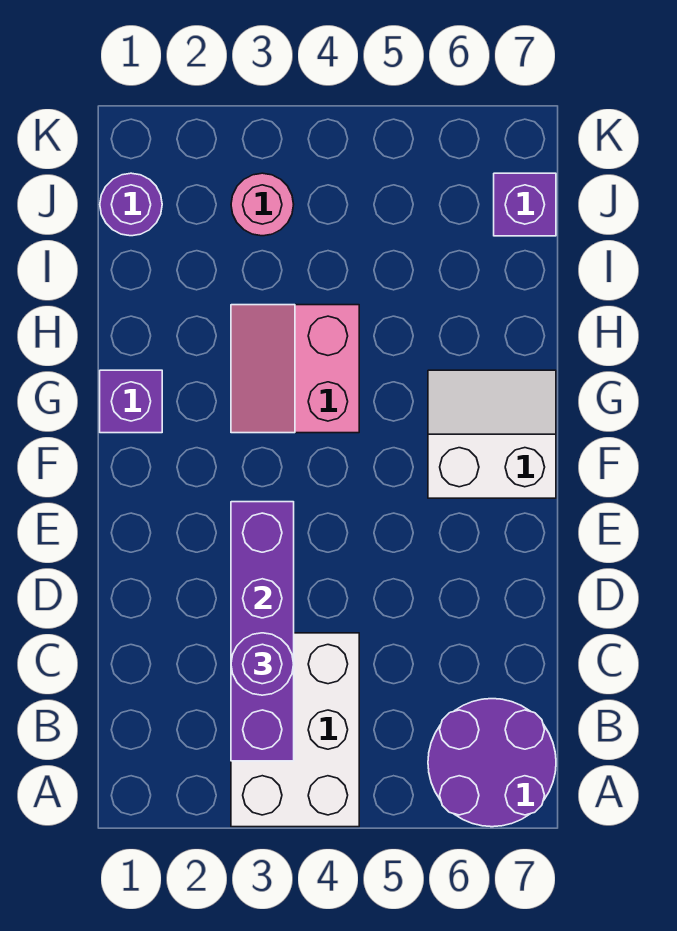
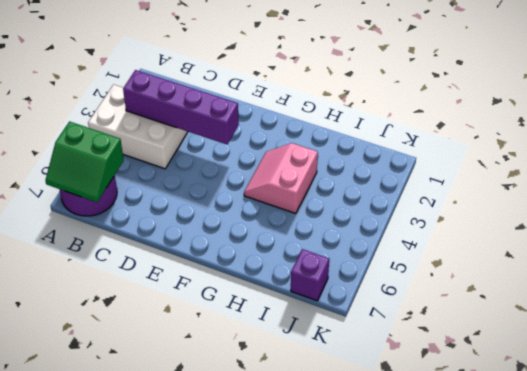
green slope A6:B7 level 2 top 6 -> none
pink slope G3:H4 level 1 top H -> pink slope G3:H4 level 1 top 4
none -> white slope F6:G7 level 1 top F
none -> purple brick G1 level 1

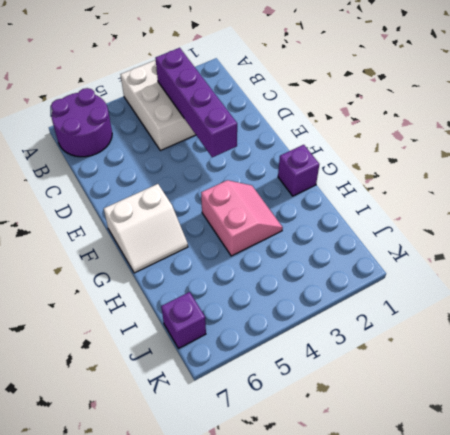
none -> purple round brick J1 level 1
none -> pink round brick J3 level 1

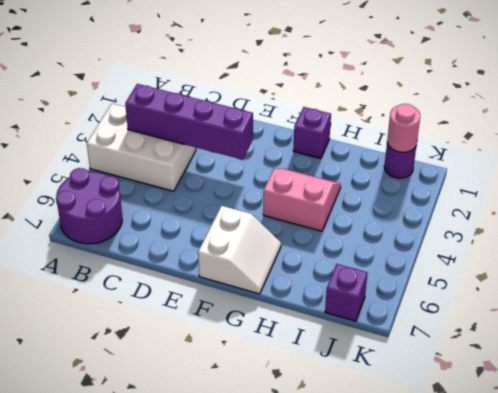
pink round brick J1 level 2 -> pink round brick J3 level 1
none -> purple round brick C3 level 3

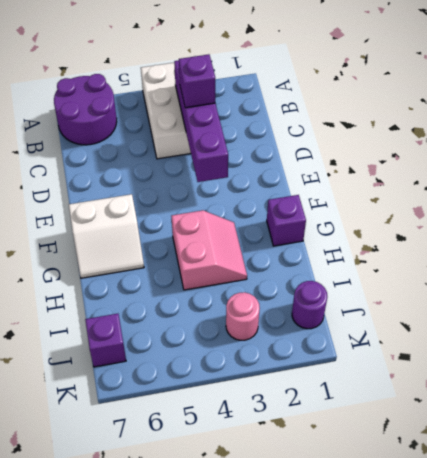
purple brick C3 level 3 -> purple round brick C3 level 3

